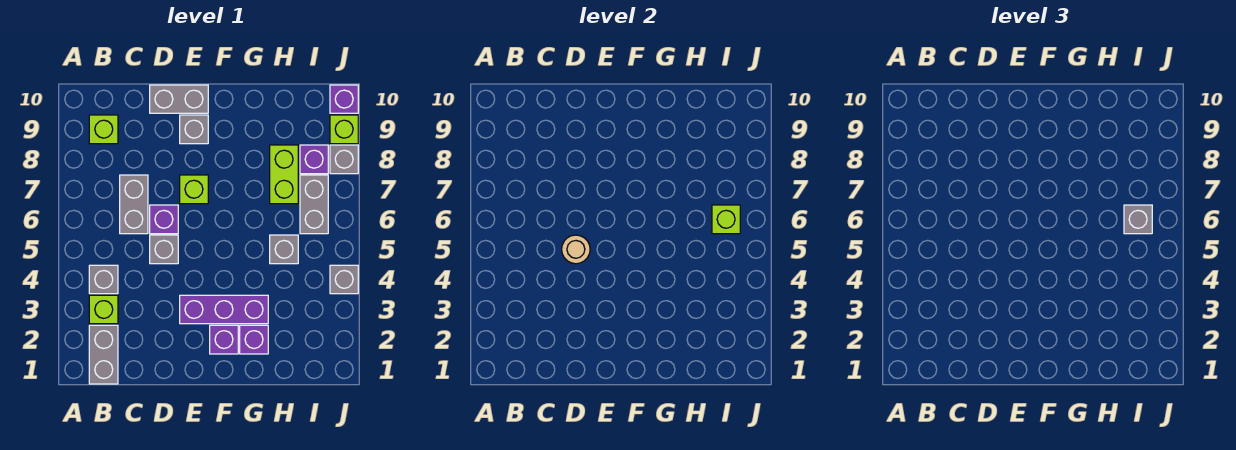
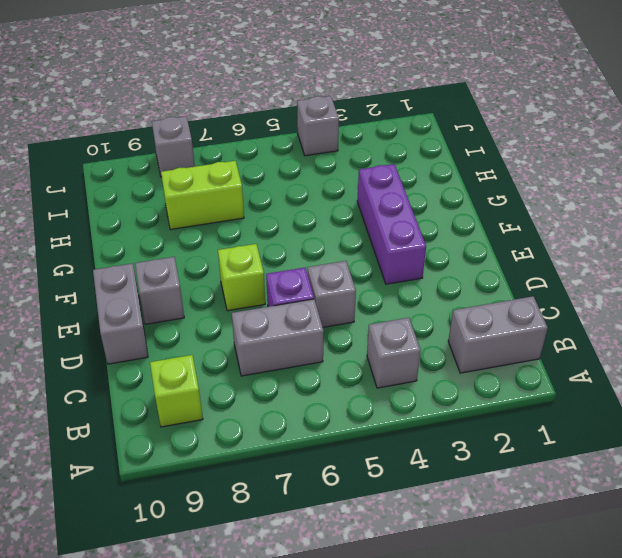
none -> lime brick B3 level 1
none -> purple brick F2 level 1
none -> purple brick G2 level 1

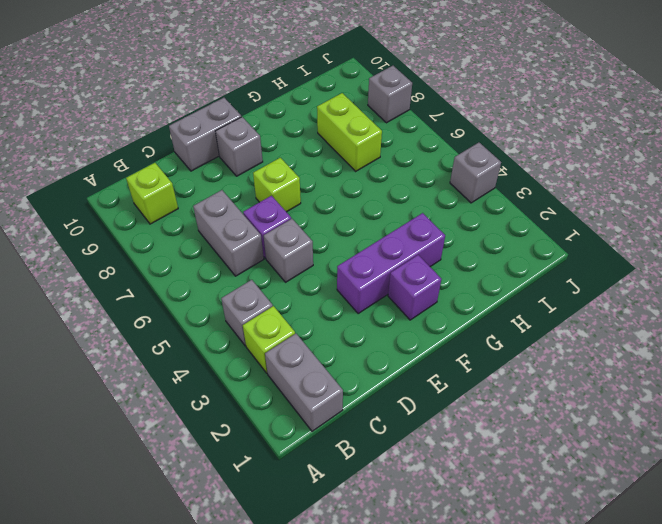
none -> purple brick G2 level 1
none -> grey brick H5 level 1
none -> grey brick I6:I7 level 1

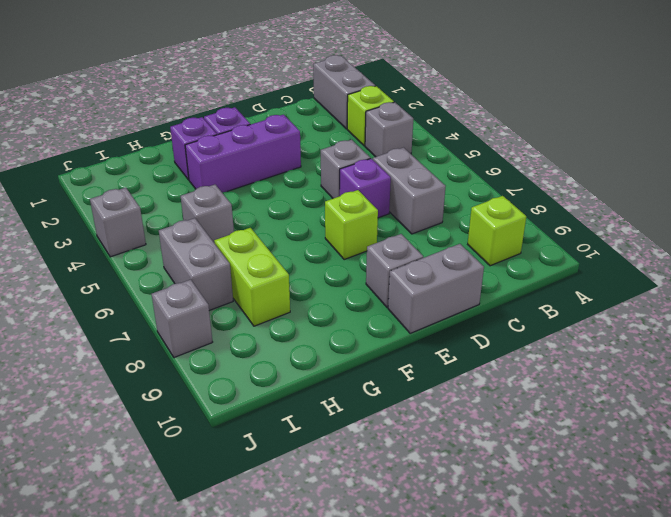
none -> purple brick I8 level 1
none -> lime brick J9 level 1
none -> purple brick J10 level 1

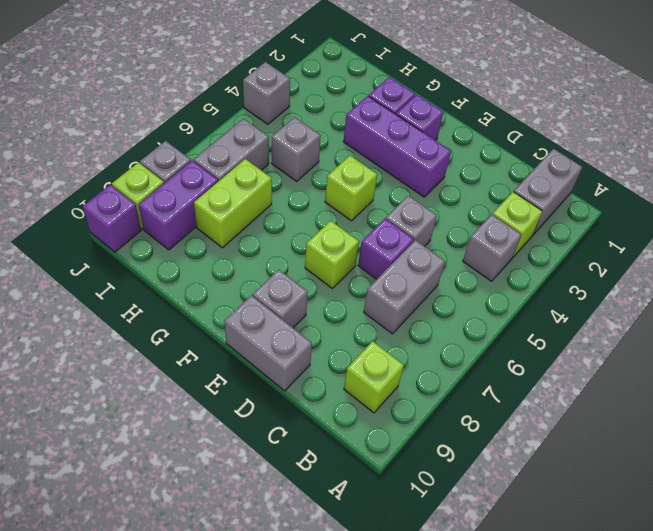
lime brick F5 level 1 -> lime brick I6 level 2
purple brick I8:I9 level 1 -> purple brick I8 level 1
none -> tan round brick D5 level 2
none -> grey brick I6 level 3

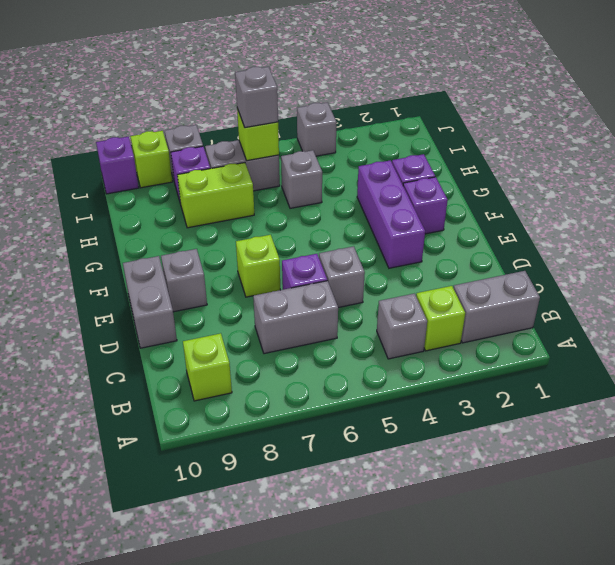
none -> tan round brick D5 level 2

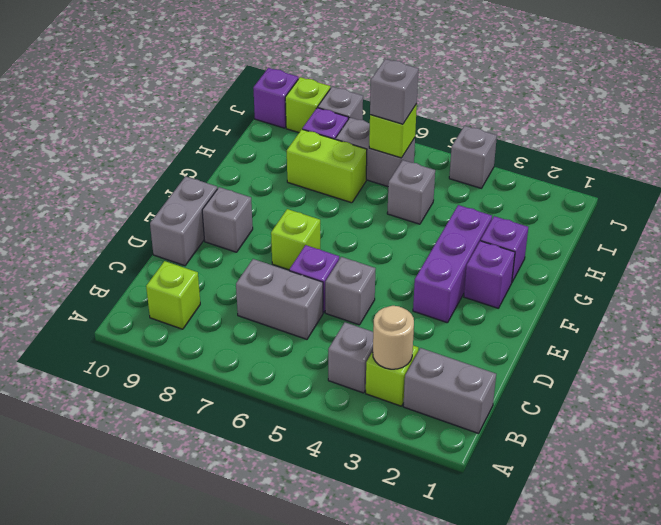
tan round brick B3 level 2 -> tan round brick D5 level 2

